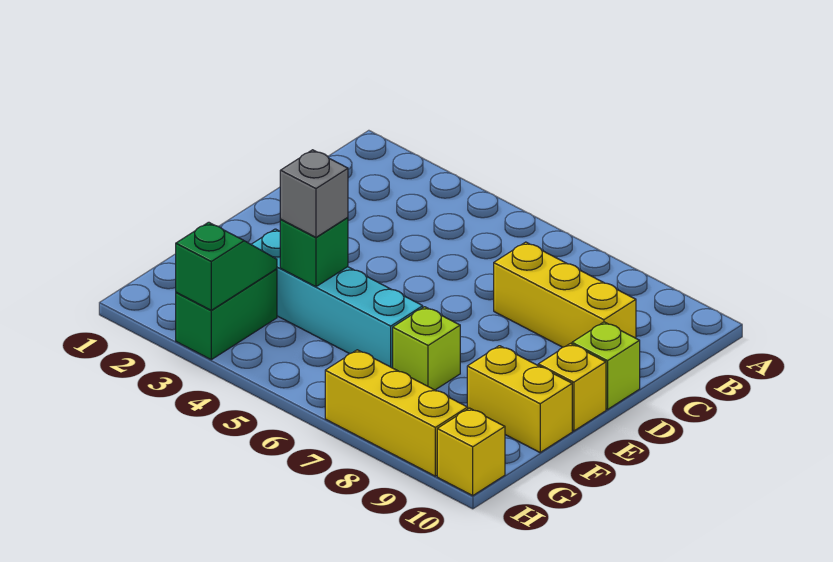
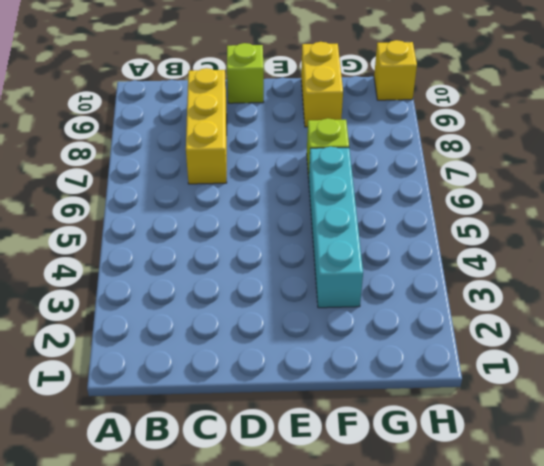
none -> yellow brick E10 level 1
none -> green brick G3:H3 level 1
none -> yellow brick H7:H9 level 1

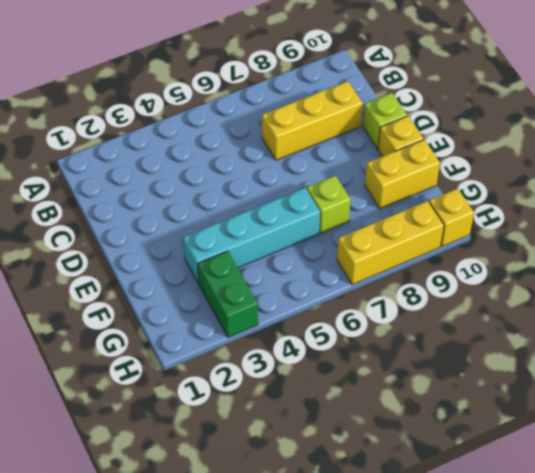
none -> green brick F4 level 2
none -> green slope G3:H3 level 2 top H
none -> grey brick F4 level 3

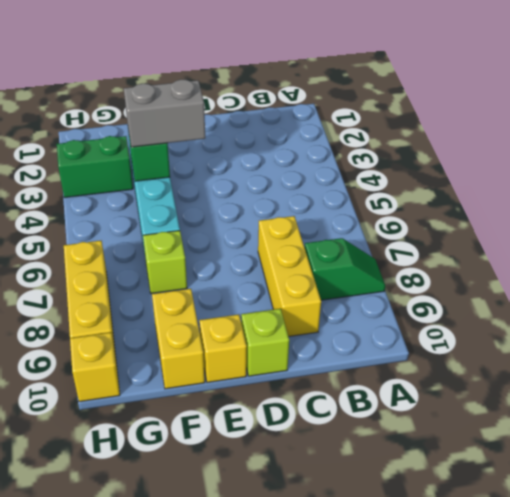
green slope A8:B8 level 1 top B -> green slope G3:H3 level 2 top H
grey brick E4:F4 level 3 -> grey brick F4 level 3

